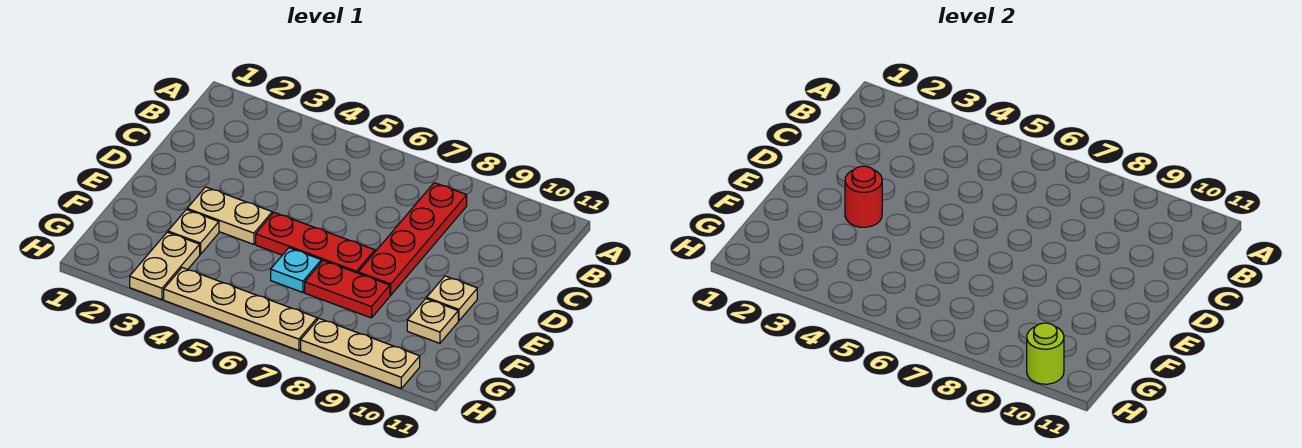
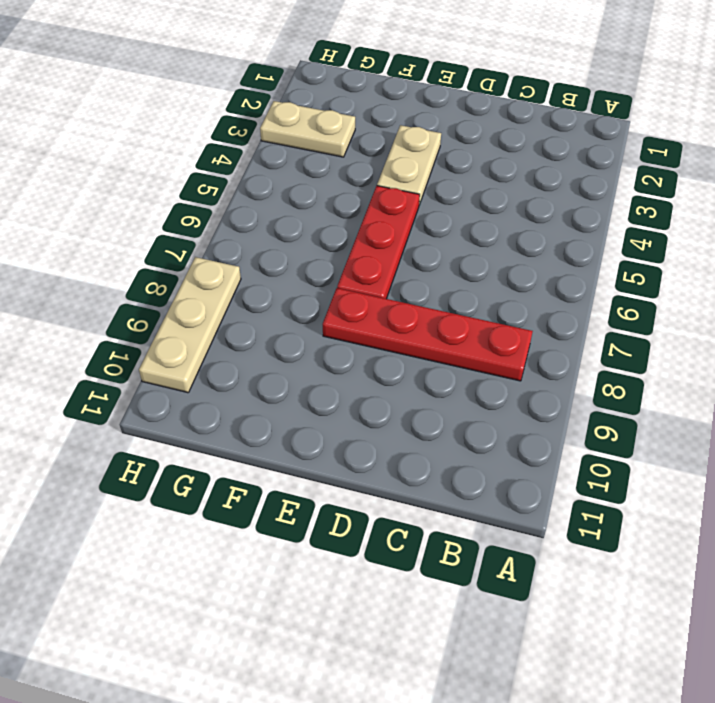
none -> tan plate E10 level 1
none -> tan plate F3 level 1
none -> cyan plate F6 level 1

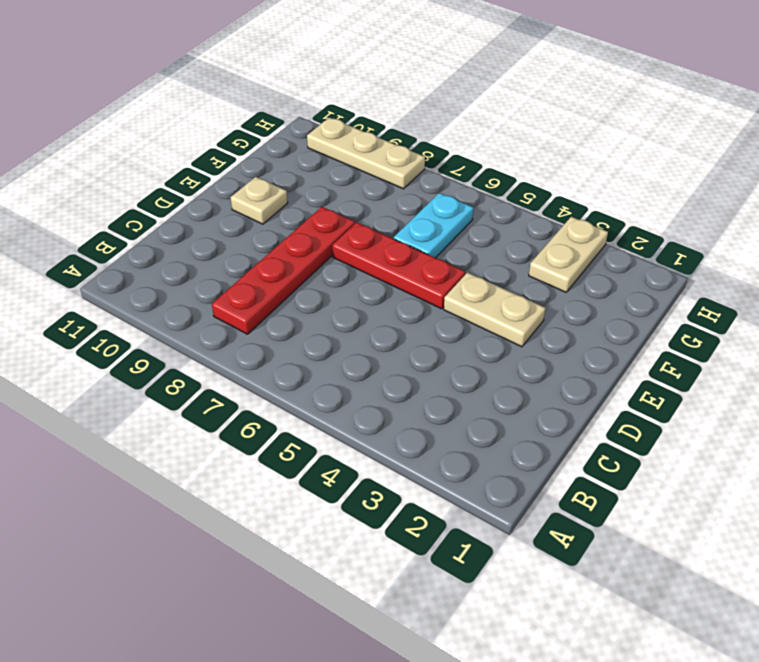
cyan plate F6:G6 level 1 -> cyan plate F6 level 1
none -> tan plate F3 level 1
none -> red plate F7:F8 level 1
none -> tan plate F10 level 1

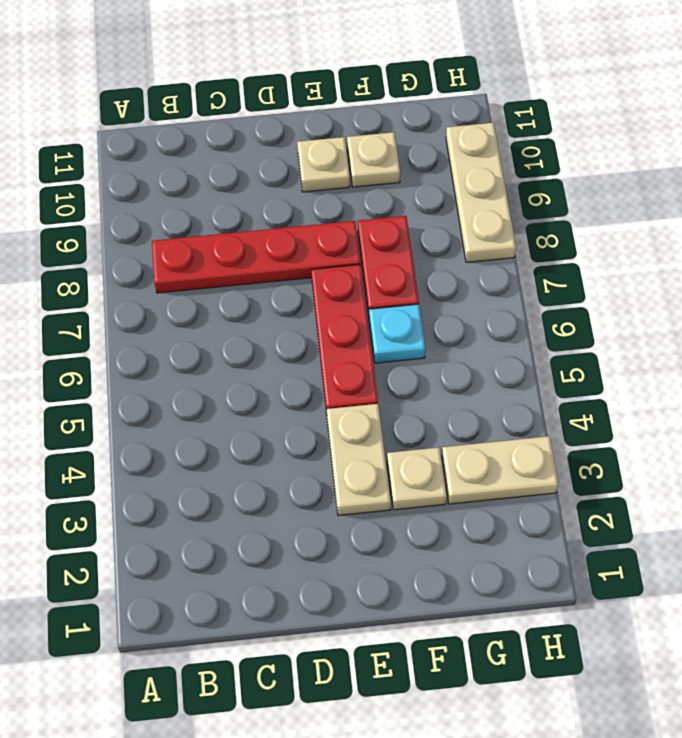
none -> tan plate H4:H7 level 1
none -> red round brick E3 level 2
none -> lime round brick H10 level 2

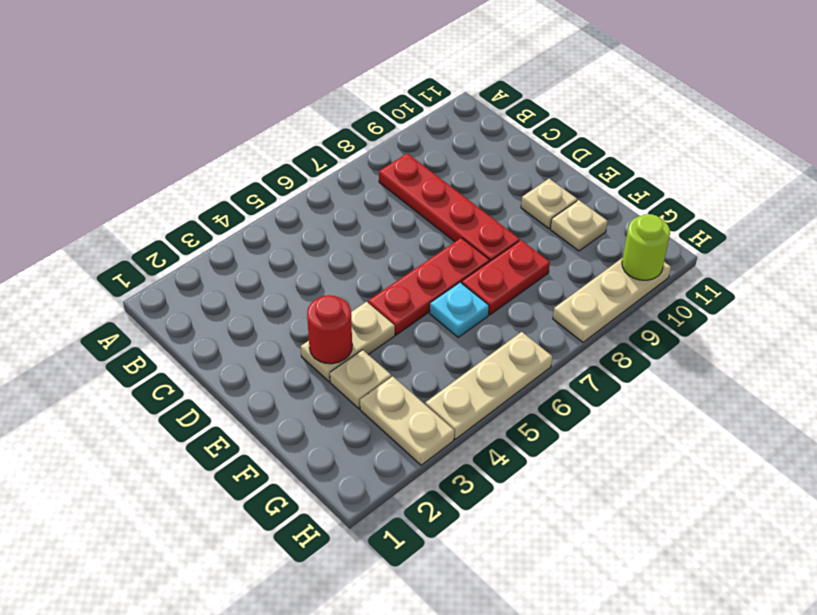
tan plate H4:H6 level 1 -> tan plate H4:H7 level 1

